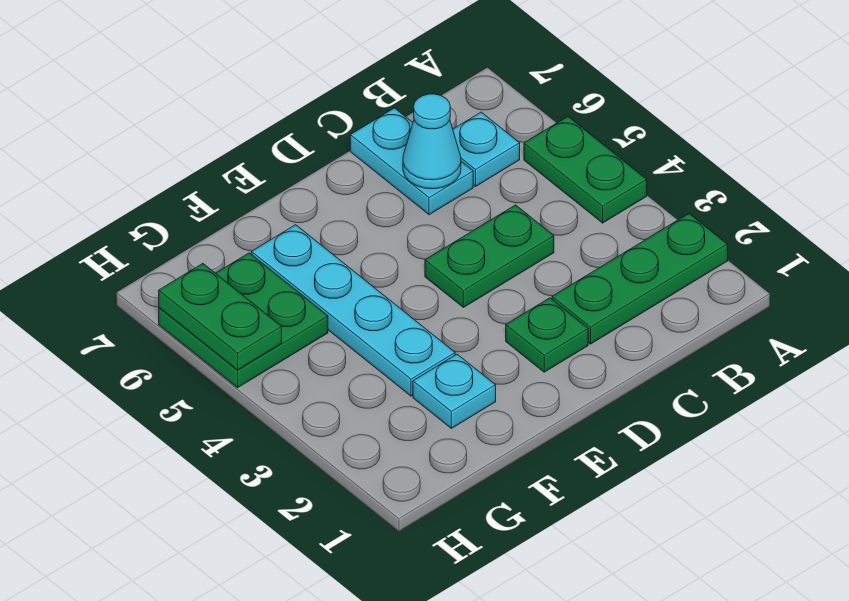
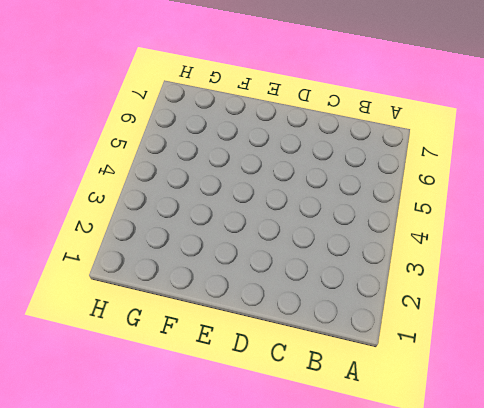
none -> green plate A2:C2 level 1
none -> green plate A4:A5 level 1

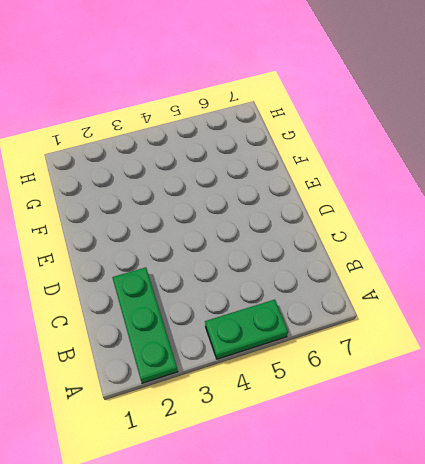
none -> cyan plate B6 level 1
none -> green plate C4:D4 level 1

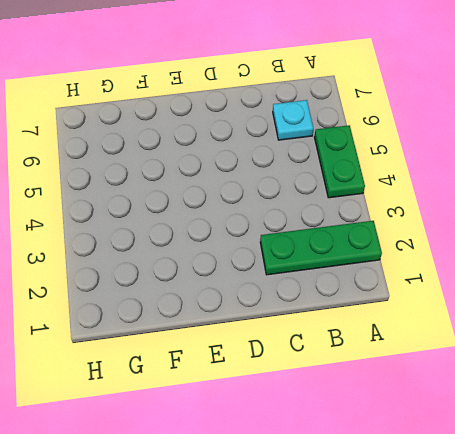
none -> green plate C4:D4 level 1
none -> cyan plate C6:C7 level 1

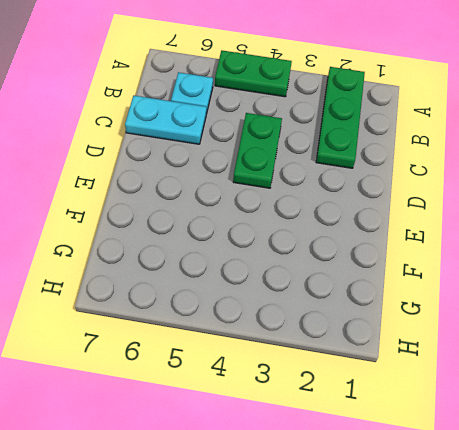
none -> green plate D2 level 1
none -> cyan plate F2 level 1

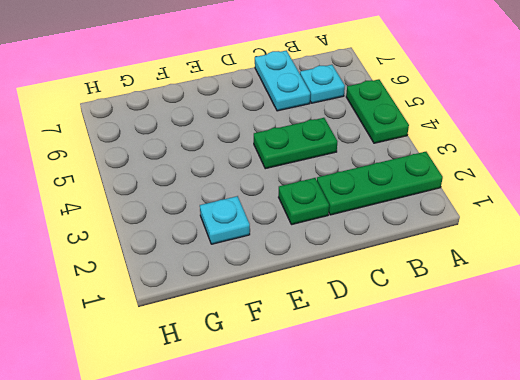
none -> cyan plate F3:F6 level 1
none -> green plate G5:H6 level 1

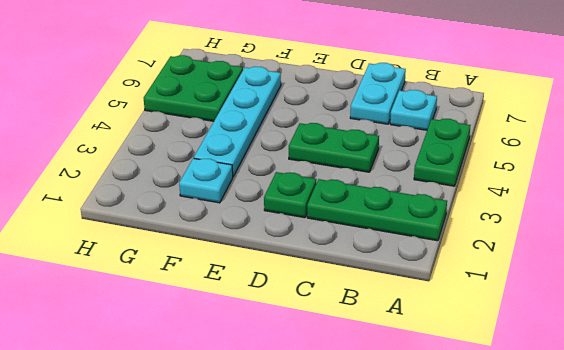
none -> cyan cone C6 level 2
none -> green plate H5:H6 level 2

